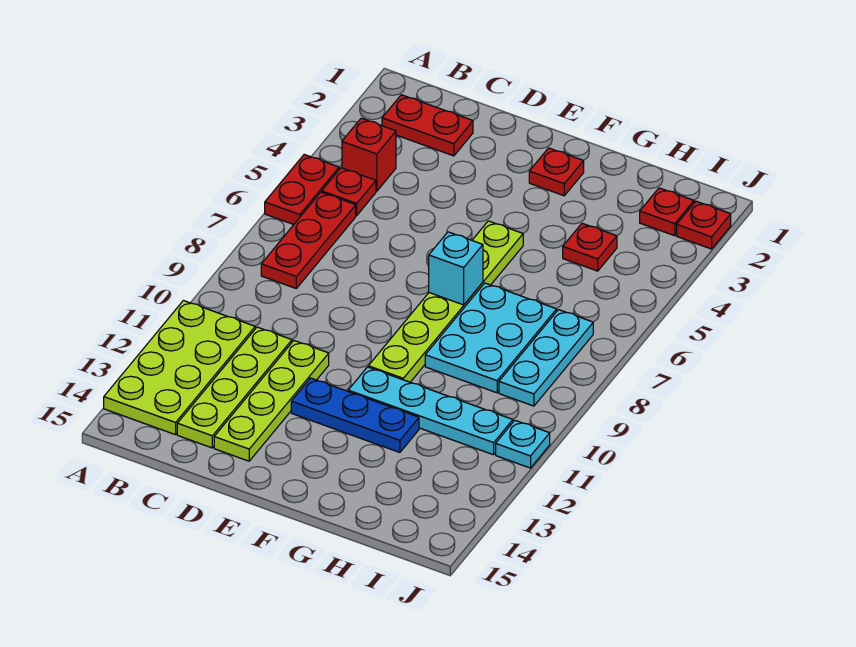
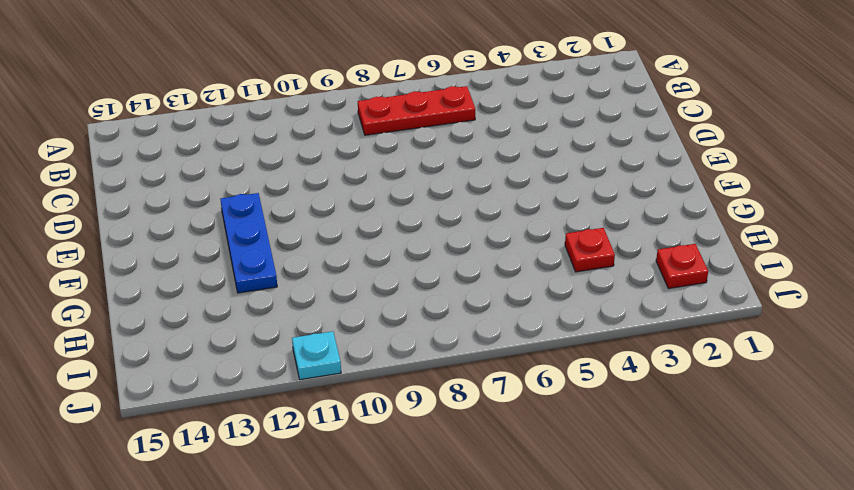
none -> red plate A5:A6 level 1
none -> lime plate A11:B14 level 1
none -> red plate B2:C2 level 1

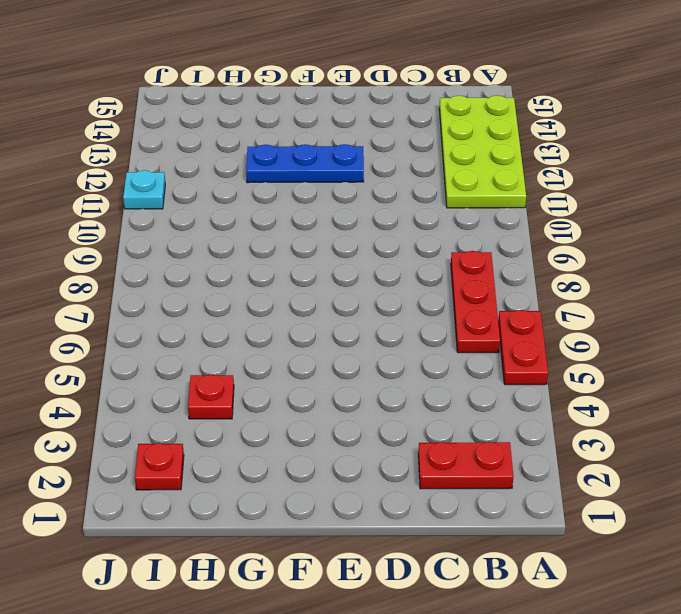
none -> red brick B4 level 1
none -> red plate B5 level 1
none -> lime plate C11:C14 level 1

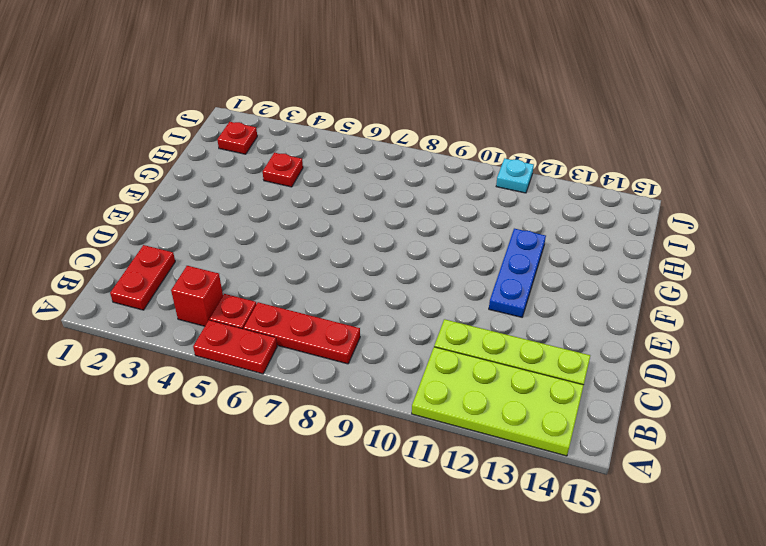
none -> lime plate D11:D14 level 1
none -> red plate F2 level 1
none -> lime plate F5:F10 level 1

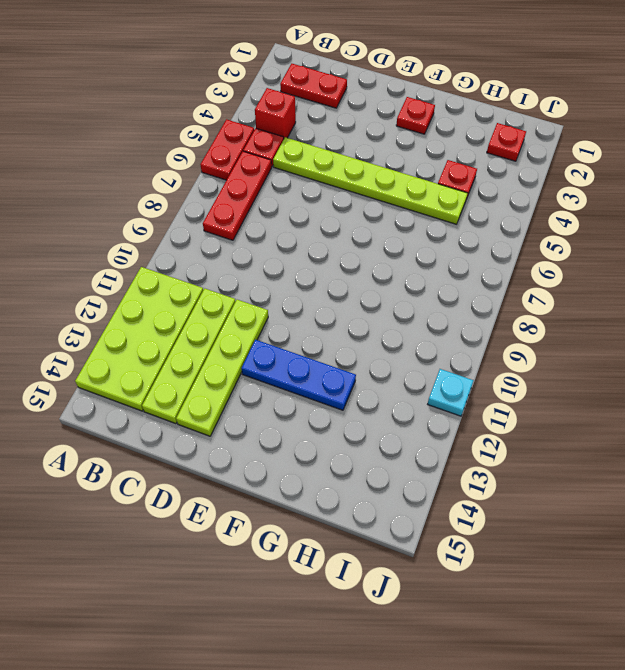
lime plate C5:H5 level 1 -> lime plate F5:F10 level 1
none -> cyan plate F11:I11 level 1
none -> cyan plate G7:H9 level 1
none -> cyan plate I7:I9 level 1

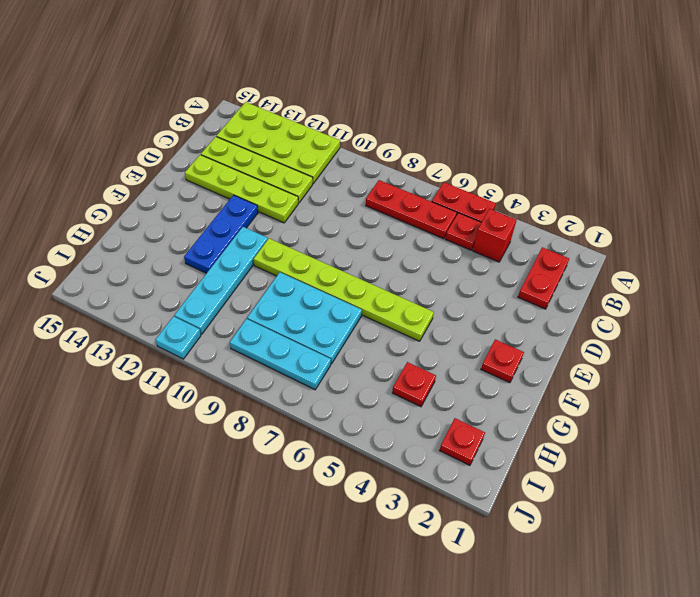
none -> red plate J2 level 1
none -> cyan brick F7 level 2

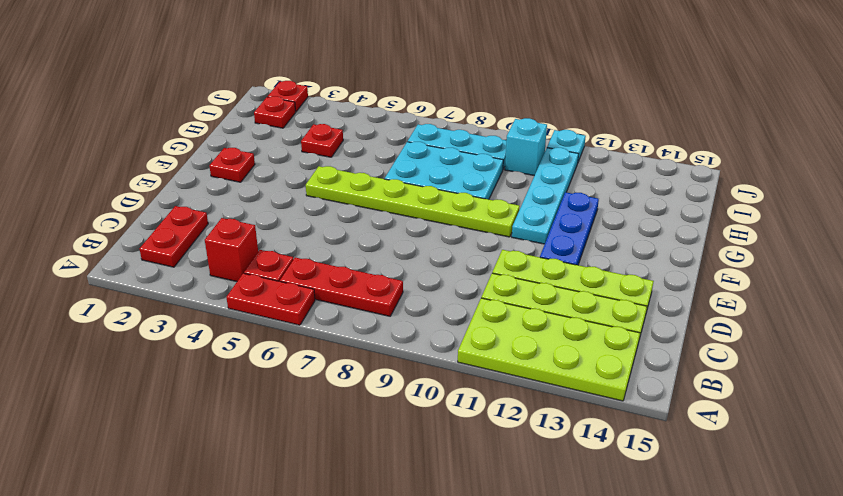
cyan brick I10 level 1 -> cyan brick F7 level 2

